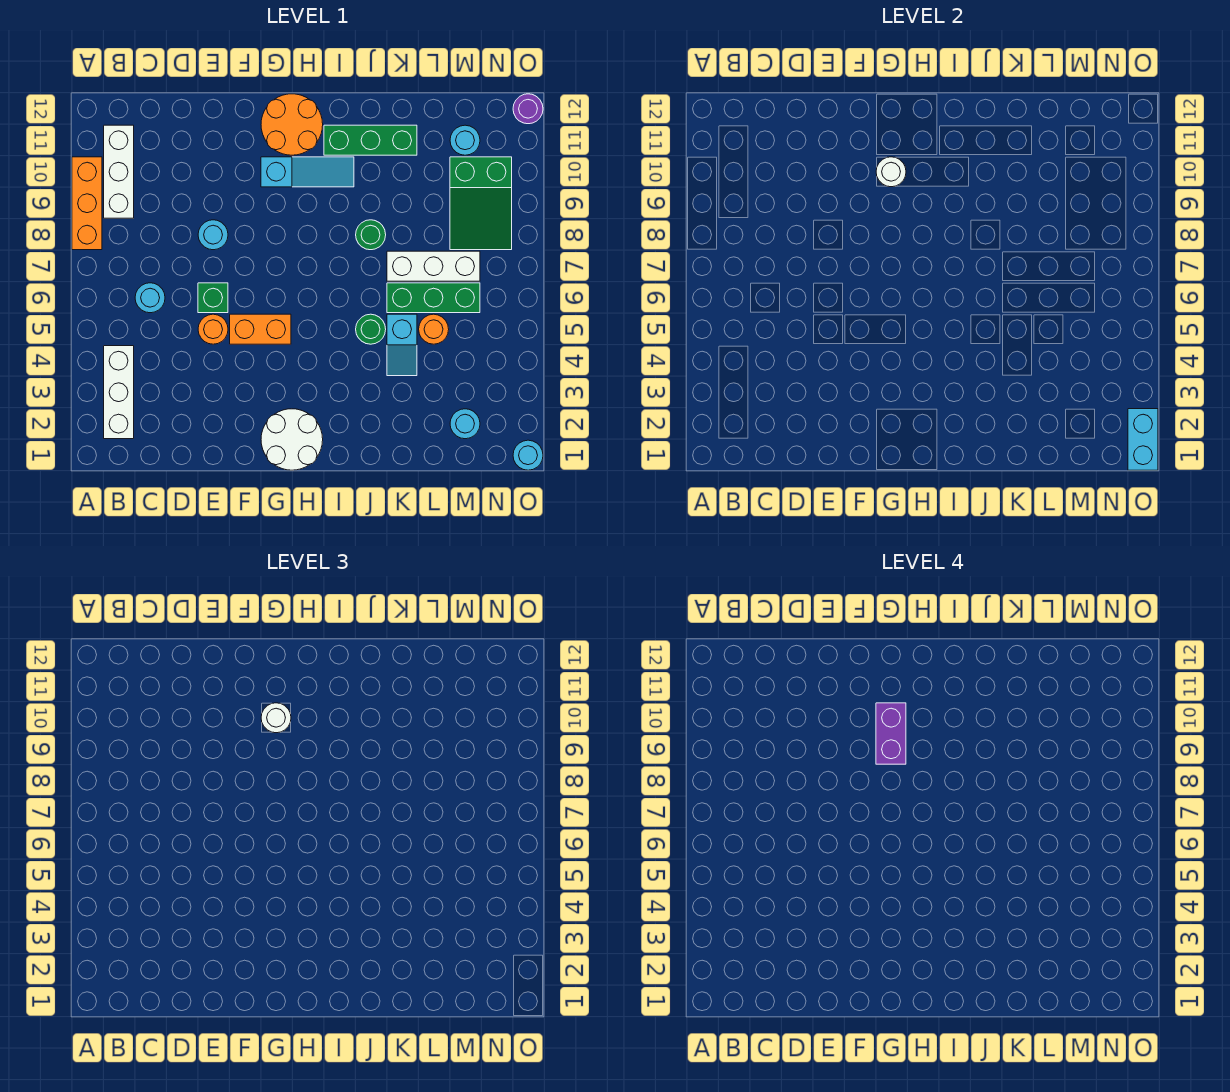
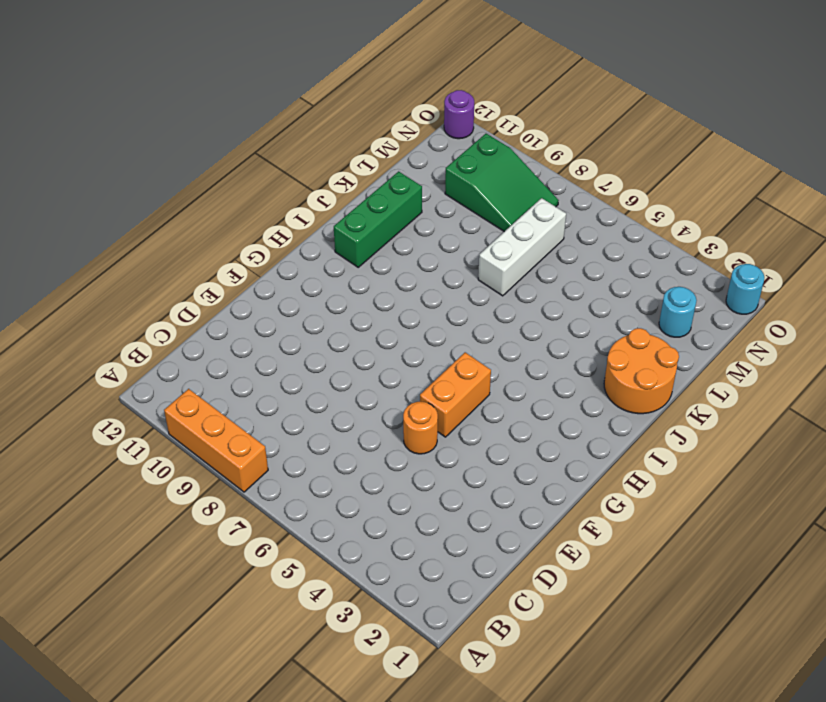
orange round brick J1:K2 level 1 -> orange round brick G11:H12 level 1
none -> white brick B2:B4 level 1
none -> white brick B9:B11 level 1
none -> cyan round brick C6 level 1

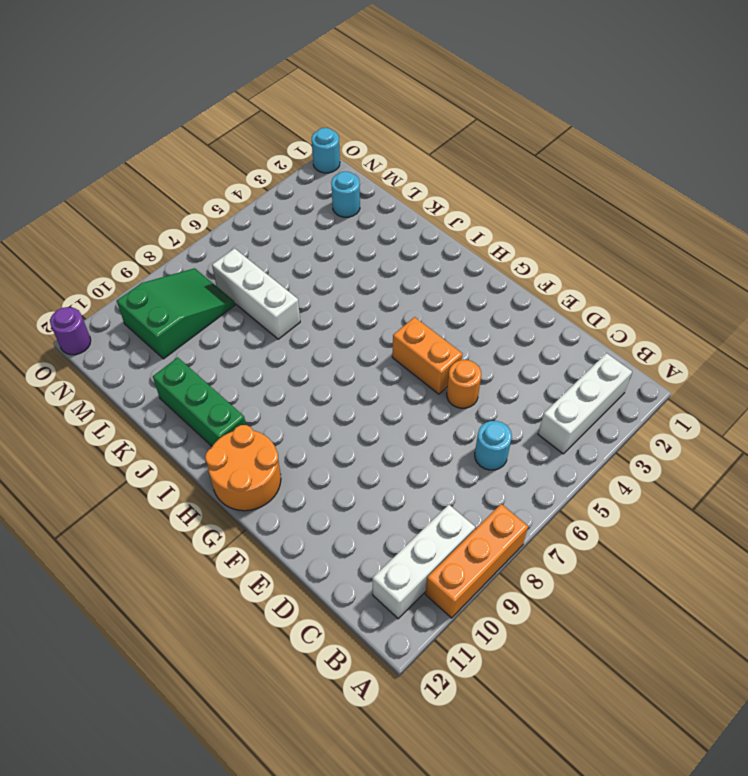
none -> green brick E6 level 1
none -> cyan round brick E8 level 1
none -> white round brick G1:H2 level 1

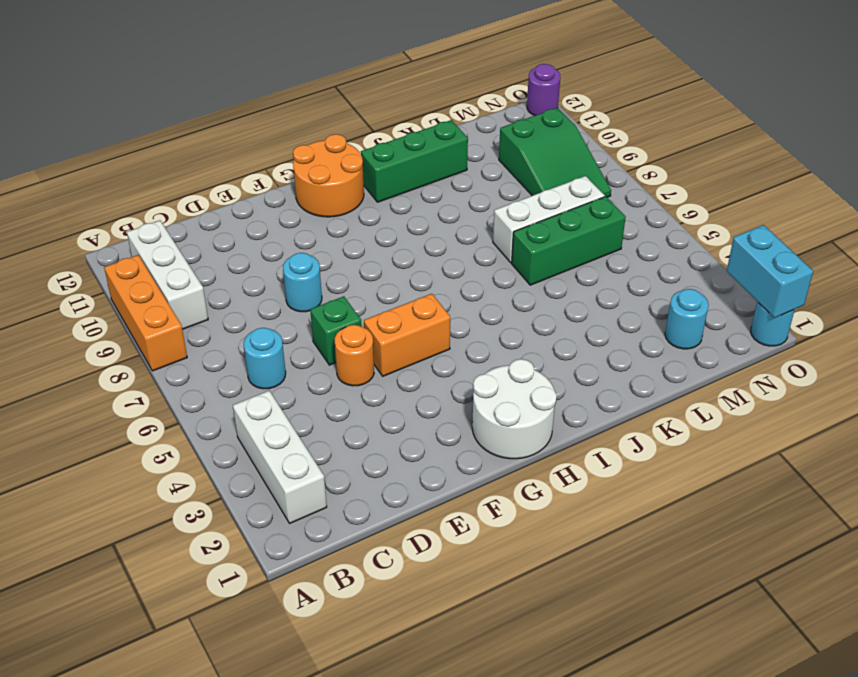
none -> cyan slope G10:I10 level 1 top G
none -> green round brick J5 level 1
none -> green round brick J8 level 1

